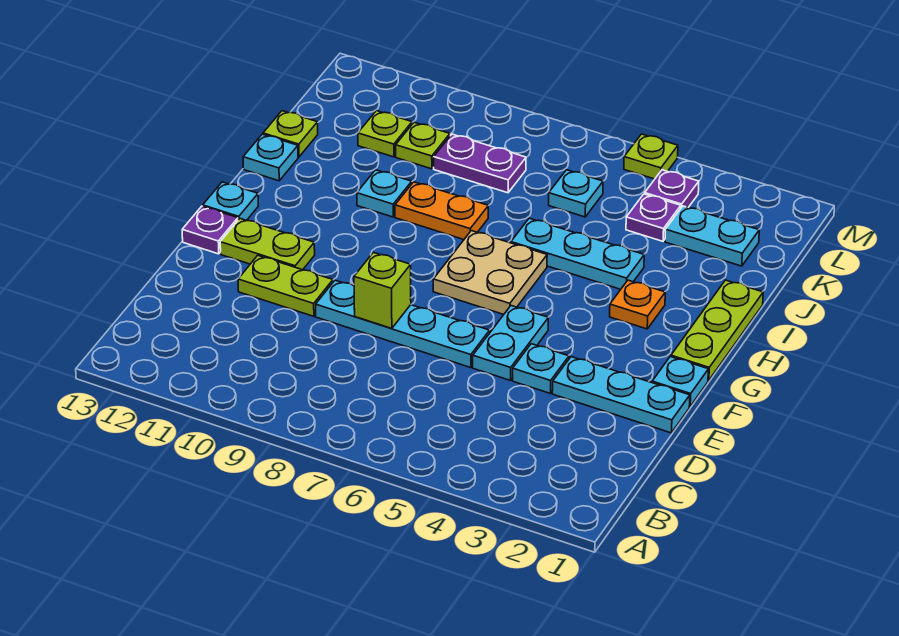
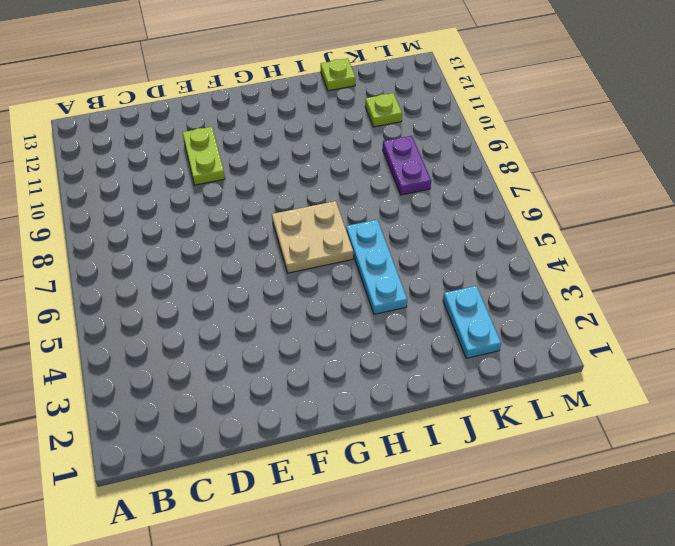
none -> cyan plate E1:E3 level 1
none -> cyan plate E4 level 1
none -> cyan plate E5:F5 level 1

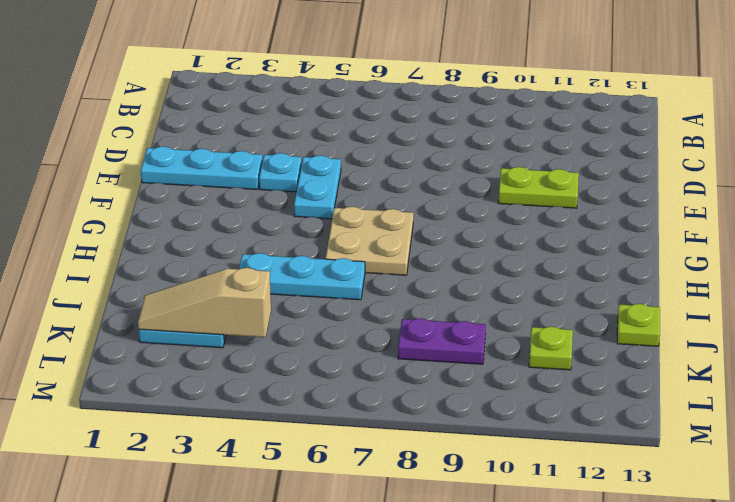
tan slope K2:K4 level 2 top 4 -> none
none -> cyan plate E6:E9 level 1
none -> cyan plate F1 level 1
none -> lime plate F11:F12 level 1

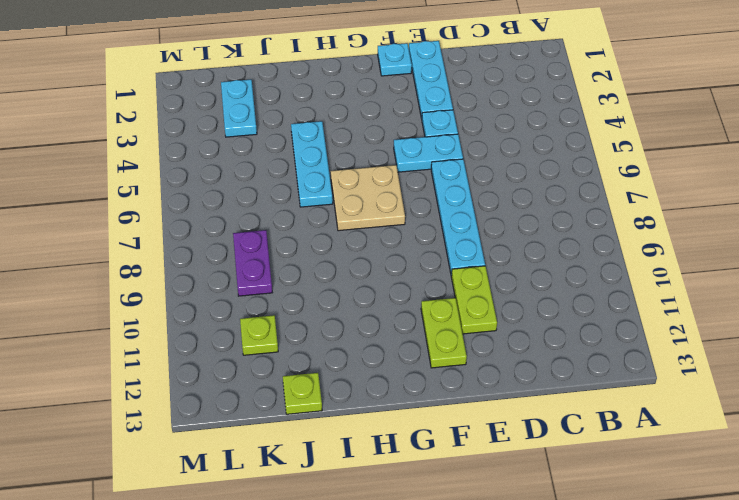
none -> purple plate F13 level 1
none -> lime plate G1:I1 level 1
none -> cyan plate G13 level 1

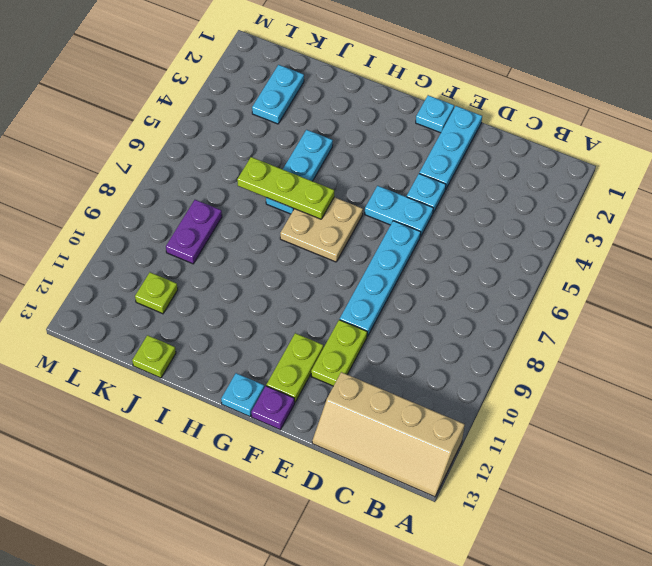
tan slope A12:D13 level 1 top 12 -> none
lime plate H6:J6 level 2 -> lime plate G1:I1 level 1
none -> orange plate H3 level 1
none -> orange plate I8:I9 level 1
none -> cyan plate I10 level 1

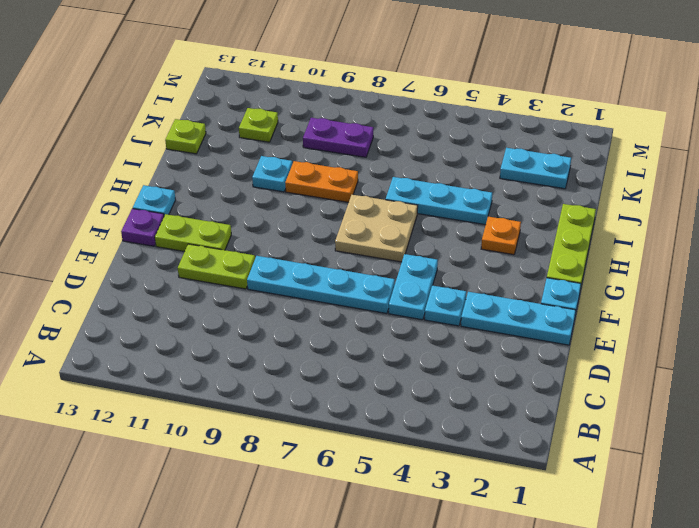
none -> cyan plate I13 level 1
none -> purple plate K4 level 1
none -> cyan plate K6 level 1

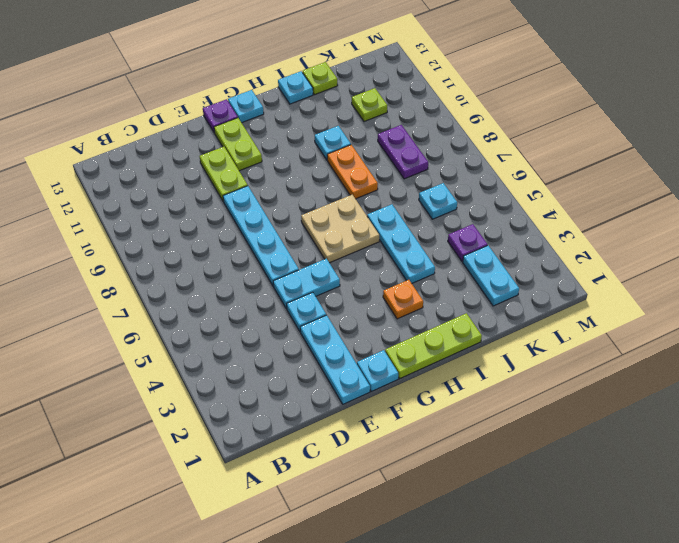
none -> lime plate K10 level 1
none -> purple plate L4 level 1
none -> lime plate M5 level 1

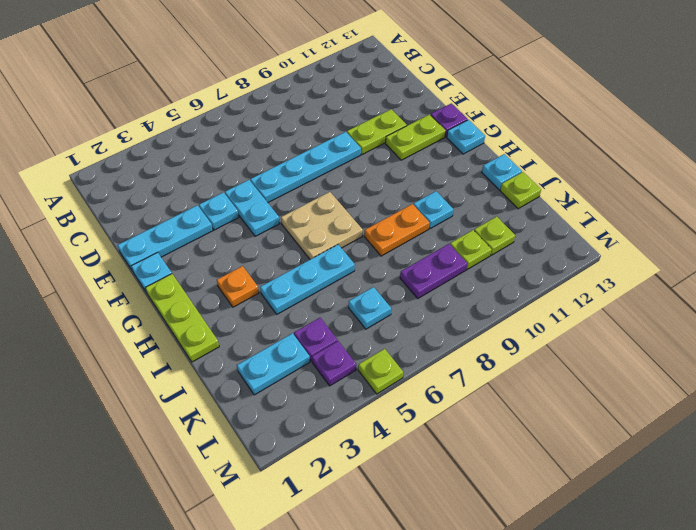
none -> lime brick E8 level 2

